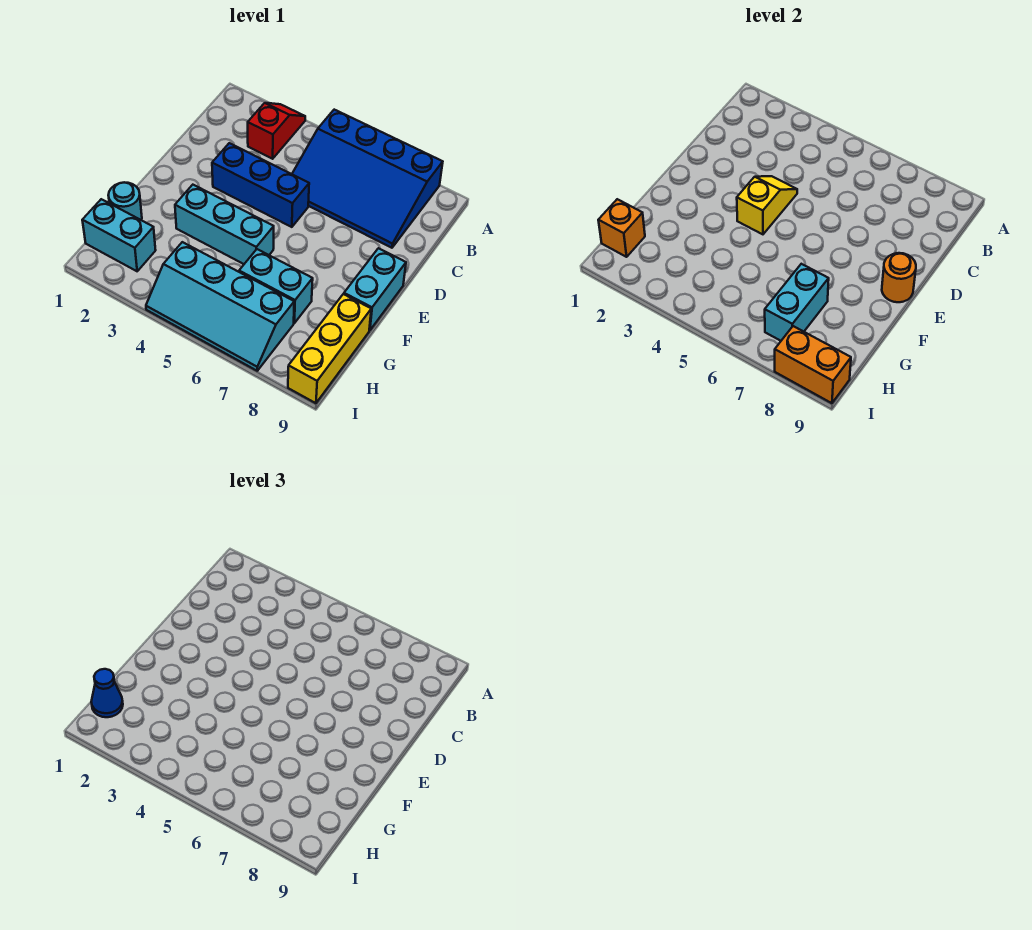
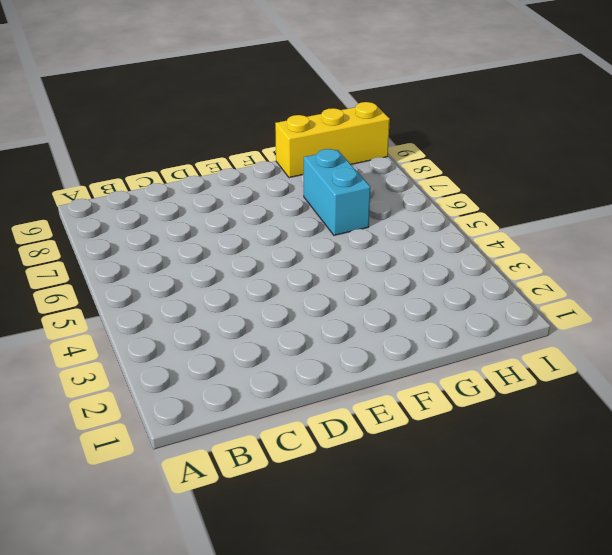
none -> red slope A3:B3 level 1 top B
none -> blue slope A5:C8 level 1 top A
none -> blue brick D3:D5 level 1

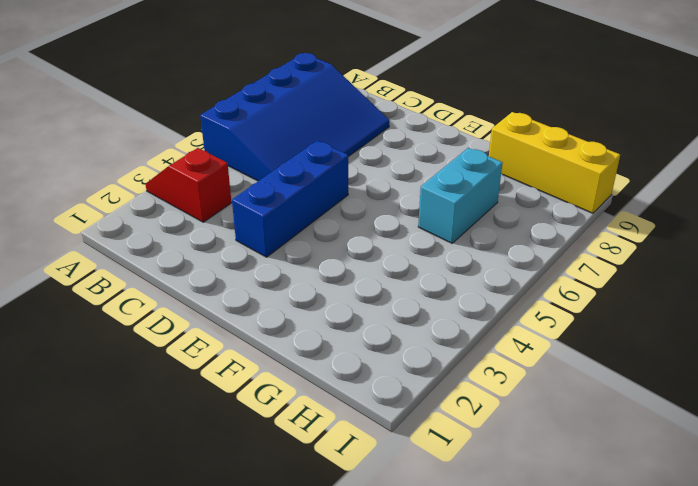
none -> cyan brick E9:F9 level 1
none -> cyan brick F3:F5 level 1
none -> cyan round brick G1 level 1

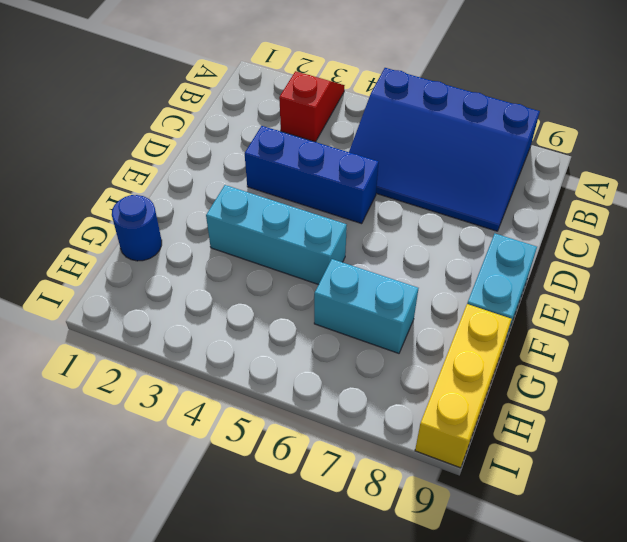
blue round brick G1 level 1 -> cyan round brick G1 level 1
none -> cyan brick H1:H2 level 1
none -> cyan slope H4:I7 level 1 top H
none -> yellow slope D4:E4 level 2 top E

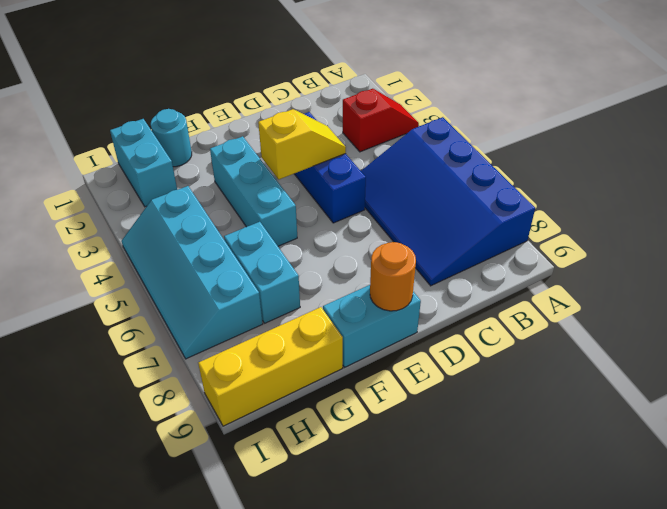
none -> cyan brick G7:H7 level 2
none -> orange brick H1 level 2
none -> orange brick I8:I9 level 2

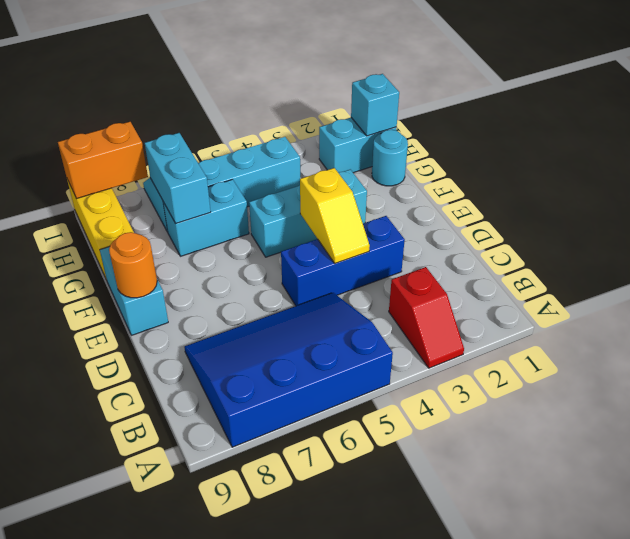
cyan brick H1 level 2 -> orange brick H1 level 2
none -> blue cone H1 level 3

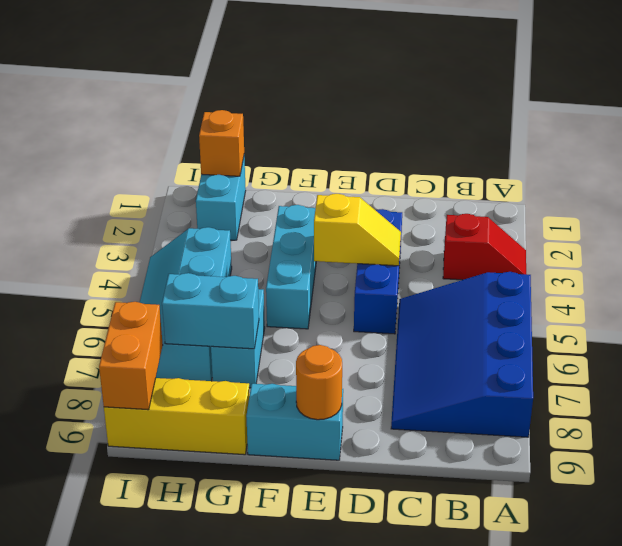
none -> cyan round brick G1 level 1
none -> blue cone H1 level 3

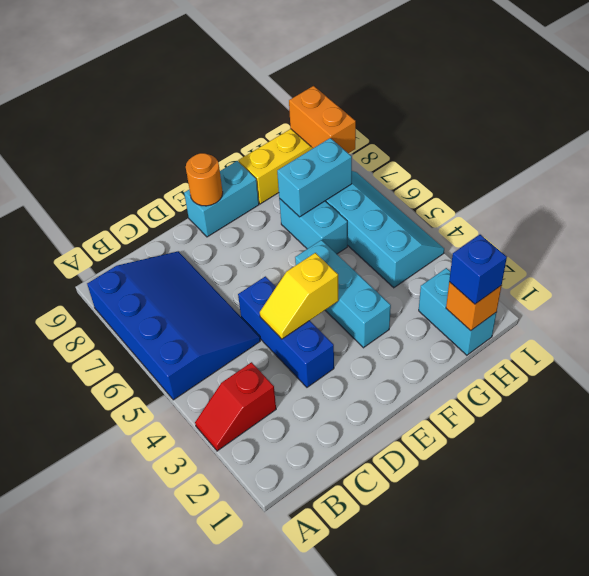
blue brick H1 level 3 -> blue cone H1 level 3
none -> cyan round brick G1 level 1

